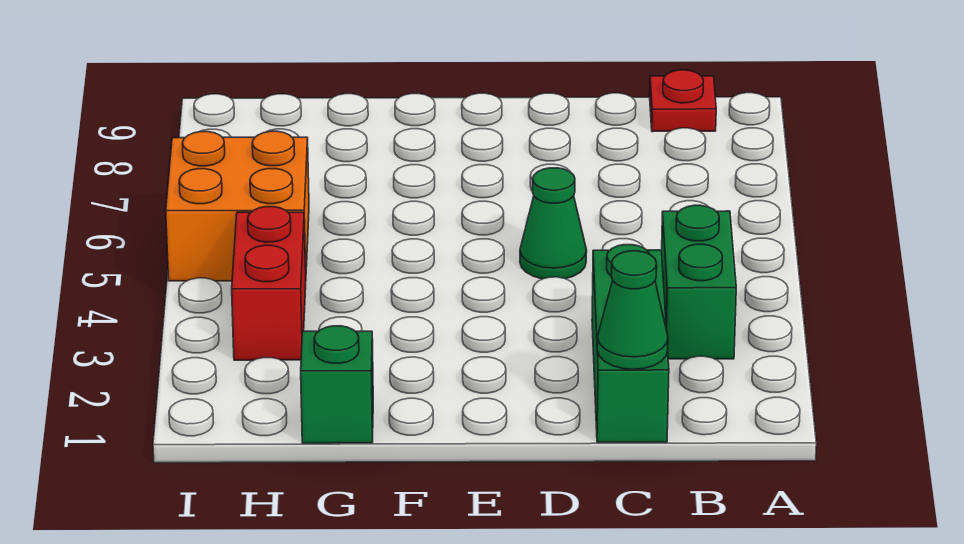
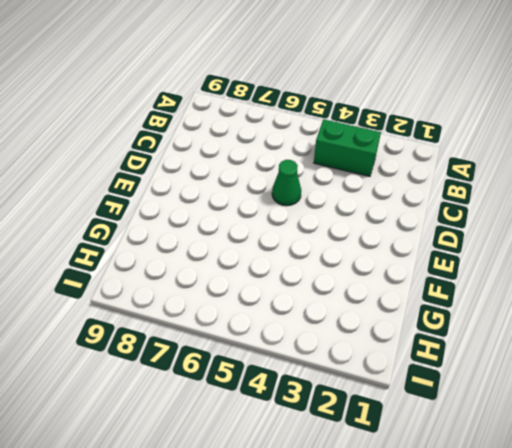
none -> red plate B9 level 1
none -> green brick C1:C3 level 1

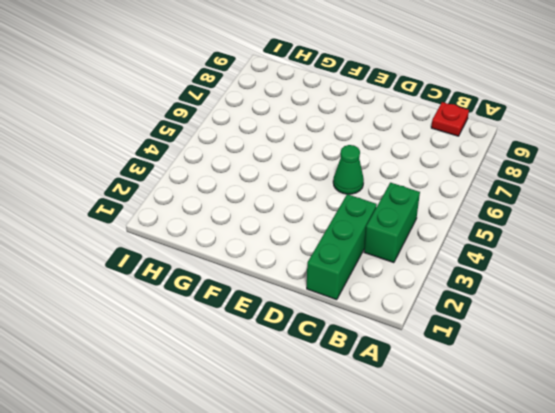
none -> green brick G1 level 1
none -> red brick H3:H4 level 1

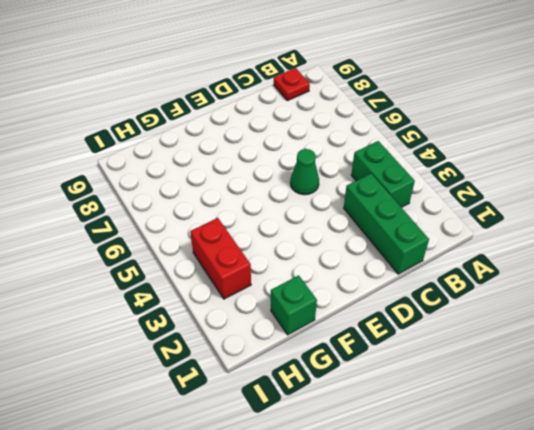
none -> orange brick H5:I6 level 1
none -> green cone C1 level 2

